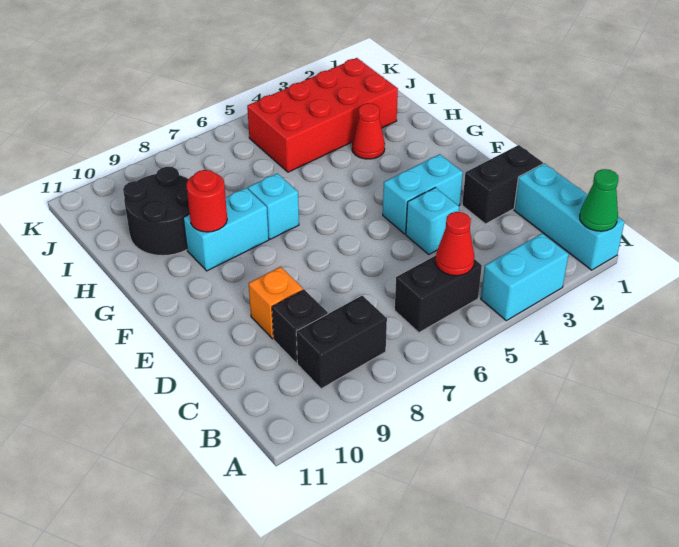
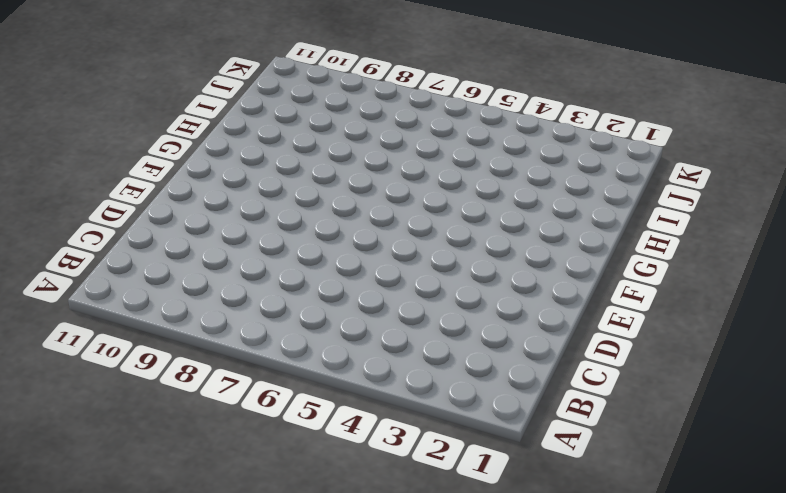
none -> cyan brick A1:C1 level 1
none -> cyan brick A3:A4 level 1
none -> black brick B5:B6 level 1

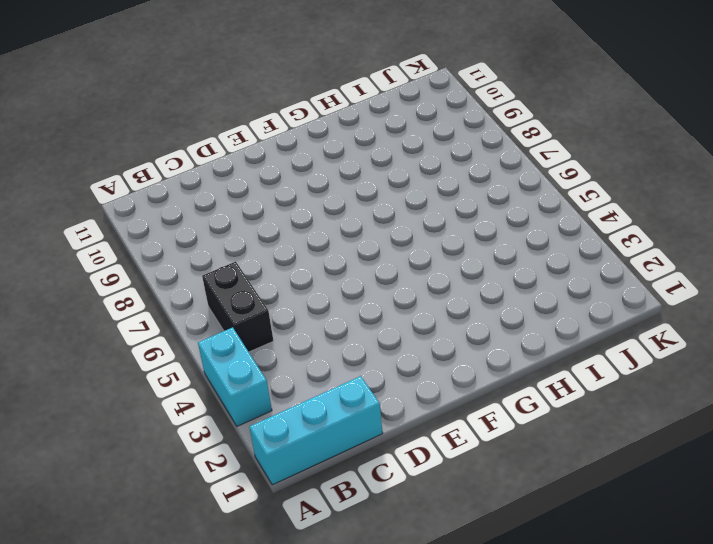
none -> black brick B8:B9 level 1
none -> black brick C9 level 1
none -> black brick D1:D2 level 1

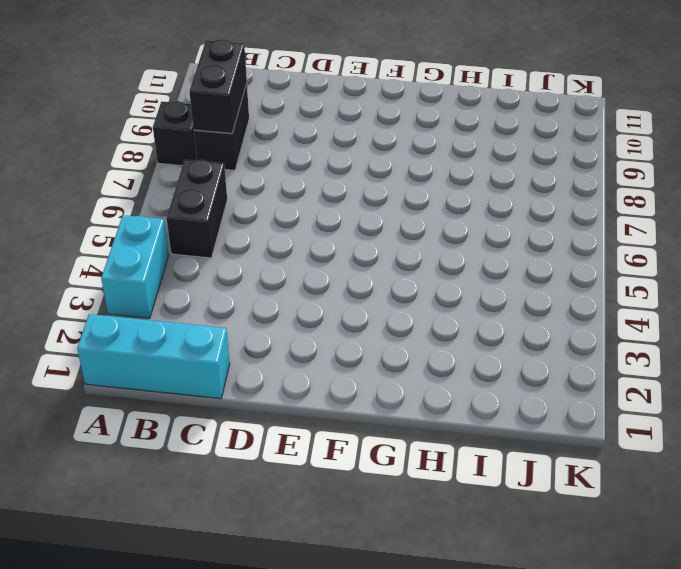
black brick A8 level 1 -> black brick C9 level 1
black brick B8:B9 level 2 -> black brick D1:D2 level 1
none -> cyan brick D4 level 1
none -> orange brick D9 level 1
none -> cyan brick E3:E4 level 1

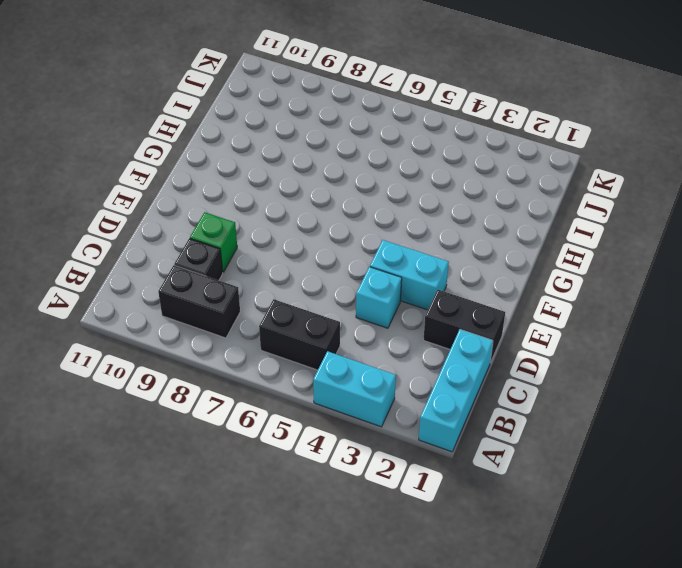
green brick D9 level 1 -> orange brick D9 level 1
none -> cyan brick G7 level 1
none -> cyan brick G8:G9 level 1
none -> red cone H3 level 1

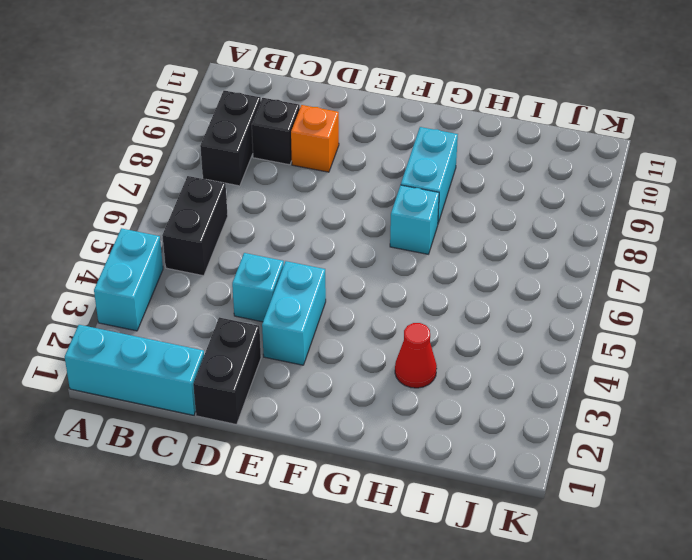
none -> black round brick H9:I10 level 1
none -> red brick I2:J5 level 1
none -> green cone A1 level 2

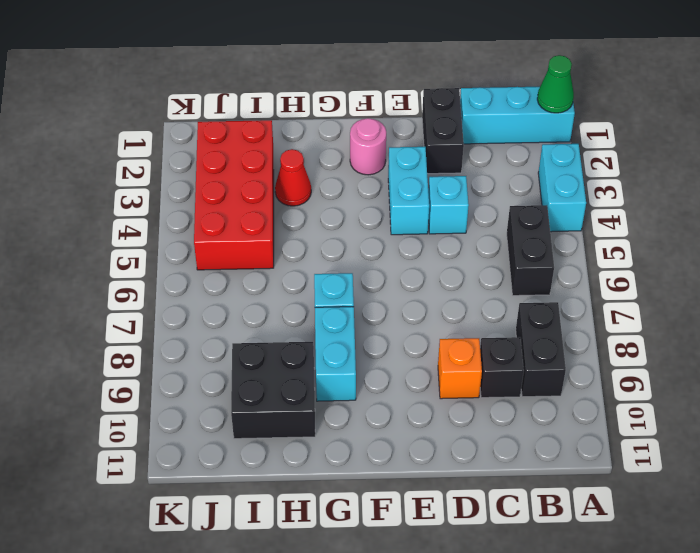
pink round brick F2 level 1 -> none
black brick H9:I10 level 1 -> black round brick H9:I10 level 1
none -> red cone B5 level 2
none -> red round brick G9 level 2

